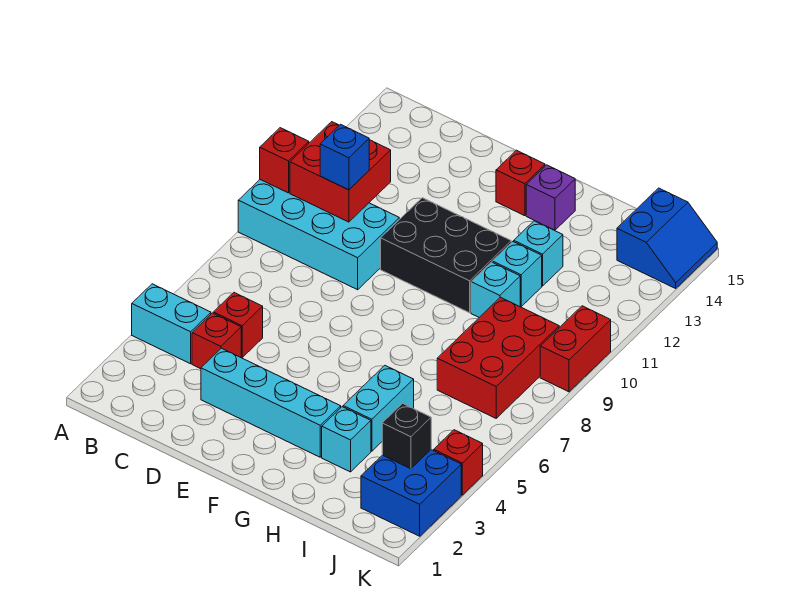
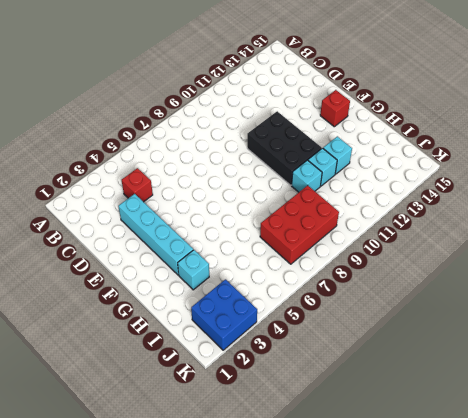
none -> cyan brick A4:B4 level 1
none -> cyan brick A9:D10 level 1
none -> red brick C5 level 1

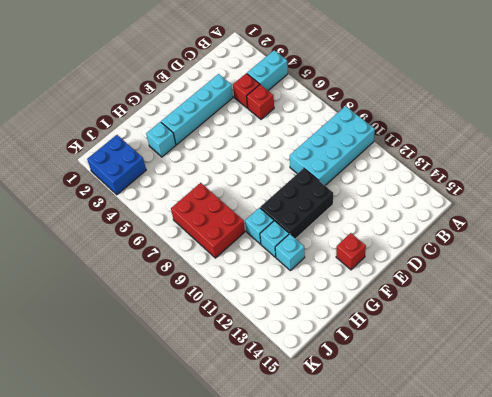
none -> purple brick G14 level 1
none -> cyan brick H4:H5 level 1
none -> blue slope J14:K15 level 1 top J

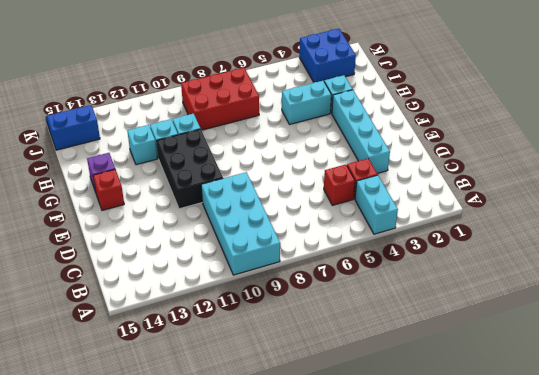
none -> red brick K4 level 1
none -> red brick K9:K10 level 1
none -> red brick A10 level 2

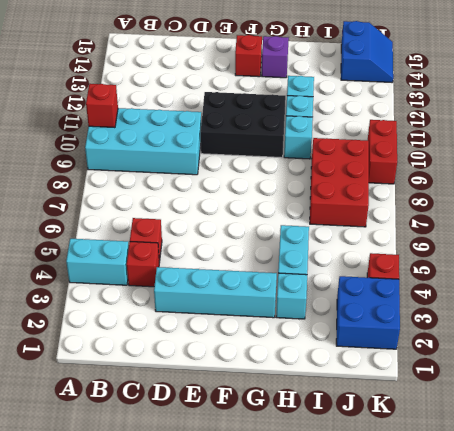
none -> red brick B10:C11 level 2
none -> black brick J3 level 2
none -> blue brick C10 level 3

